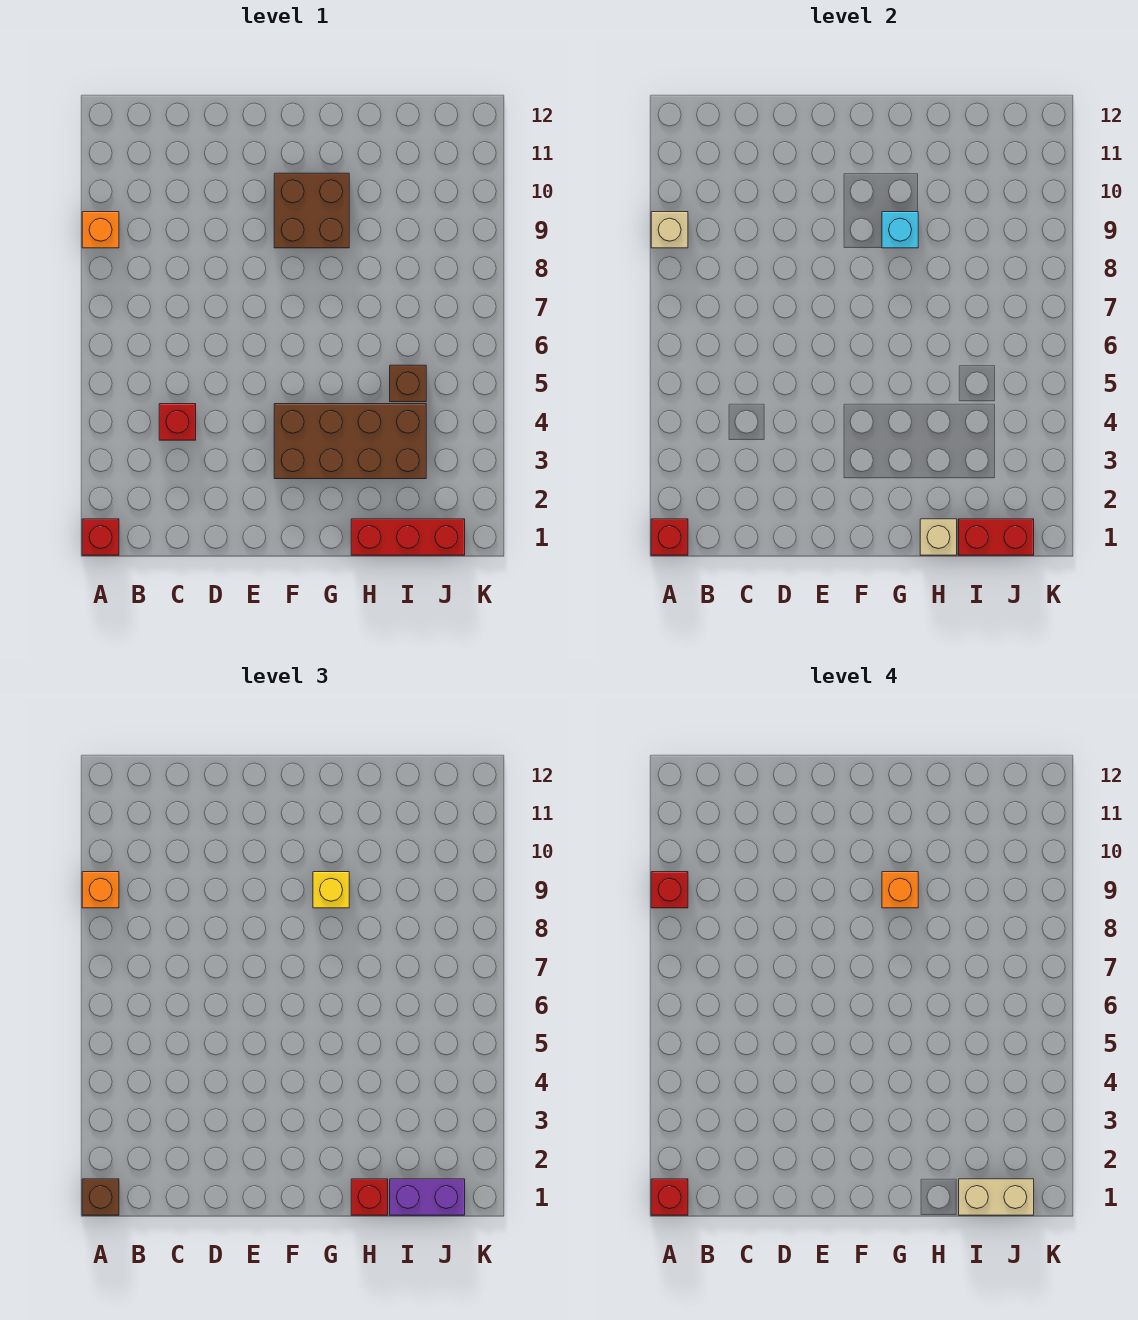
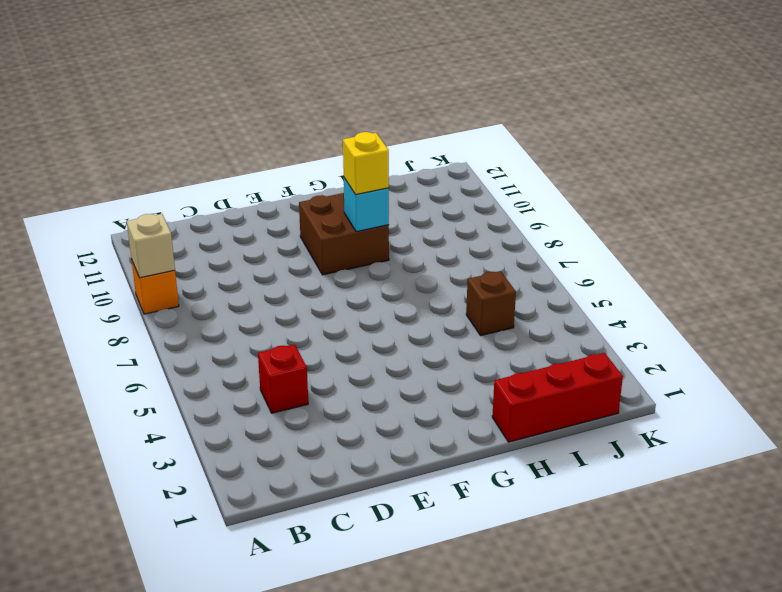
none -> red brick A1 level 1
none -> brown brick F3:I4 level 1
none -> red brick A1 level 2

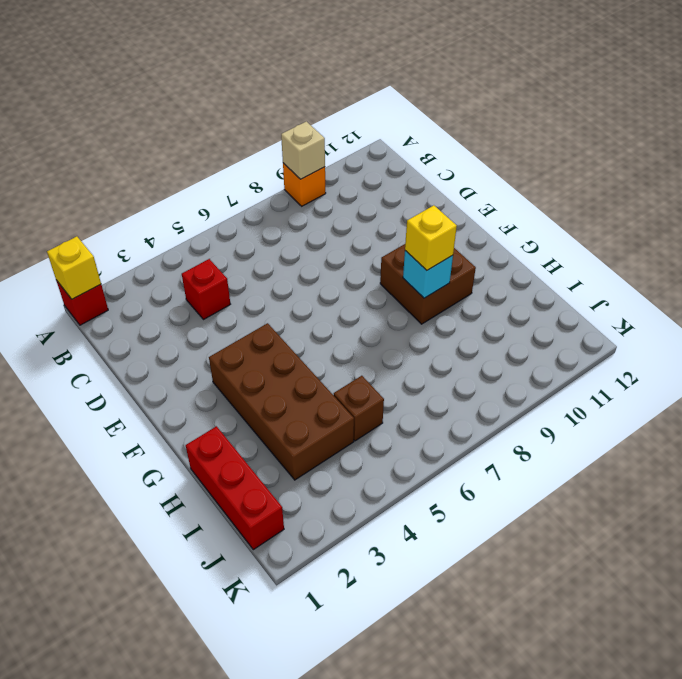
yellow brick A1 level 2 -> red brick A1 level 2
none -> tan brick H1 level 2
none -> red brick I1:J1 level 2
none -> brown brick A1 level 3

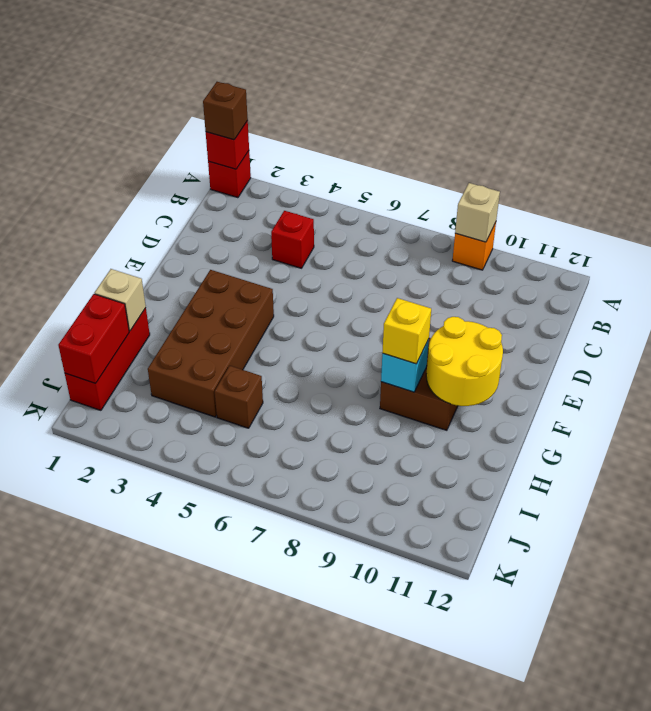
yellow round brick F10:G11 level 2 -> none
none -> orange brick A9 level 3
none -> red brick H1 level 3
none -> purple brick I1:J1 level 3

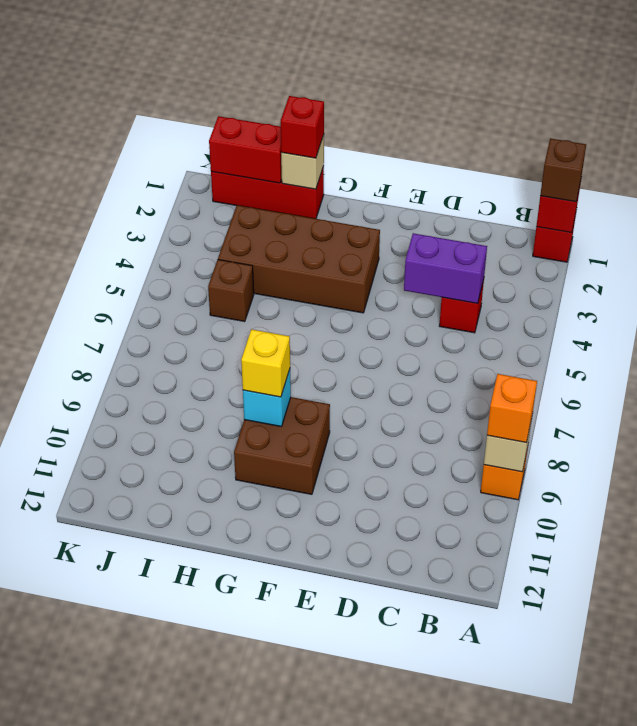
purple brick C4:D4 level 2 -> purple brick I1:J1 level 3
none -> red brick A1 level 4
none -> red brick A9 level 4
none -> orange brick G9 level 4

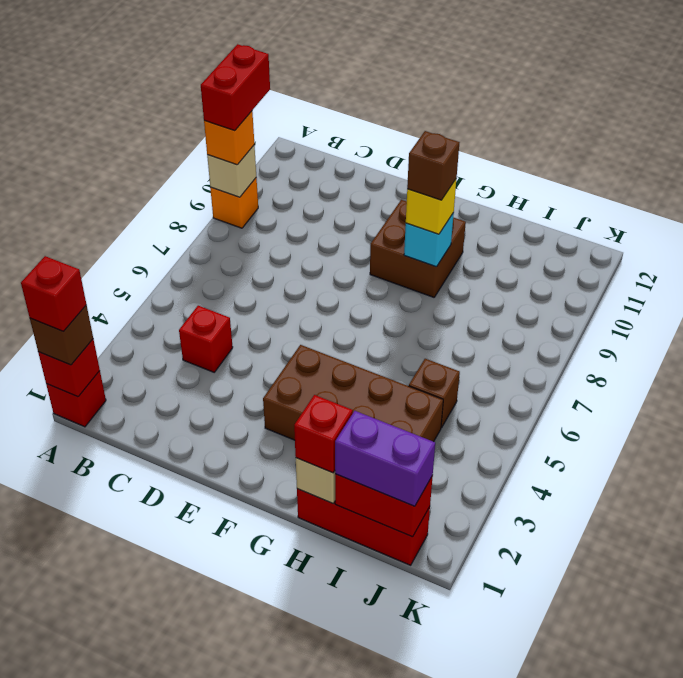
red brick A9:A10 level 4 -> red brick A9 level 4
brown brick G9 level 4 -> orange brick G9 level 4
none -> tan brick I1:J1 level 4

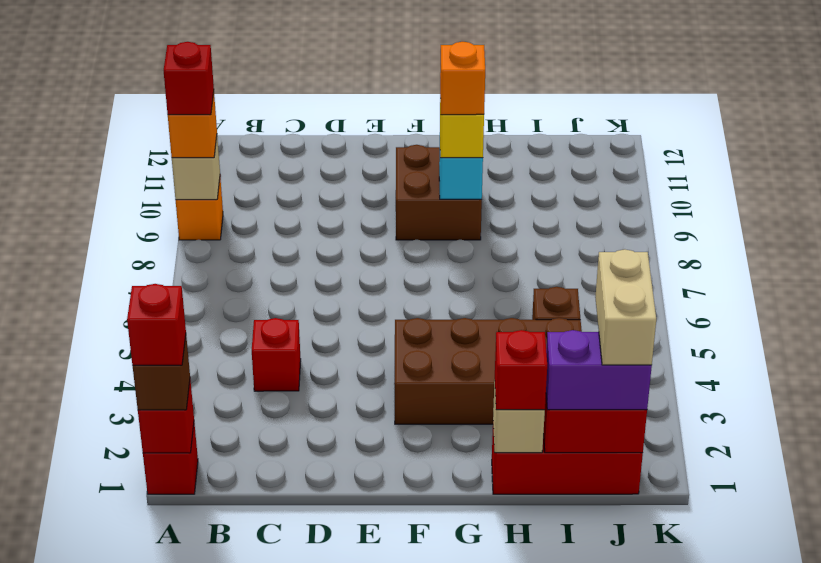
tan brick J1:J2 level 4 -> tan brick I1:J1 level 4

